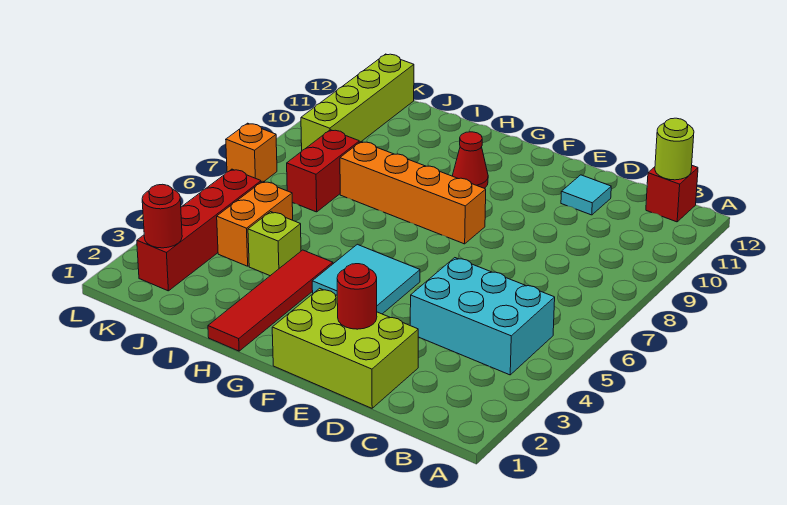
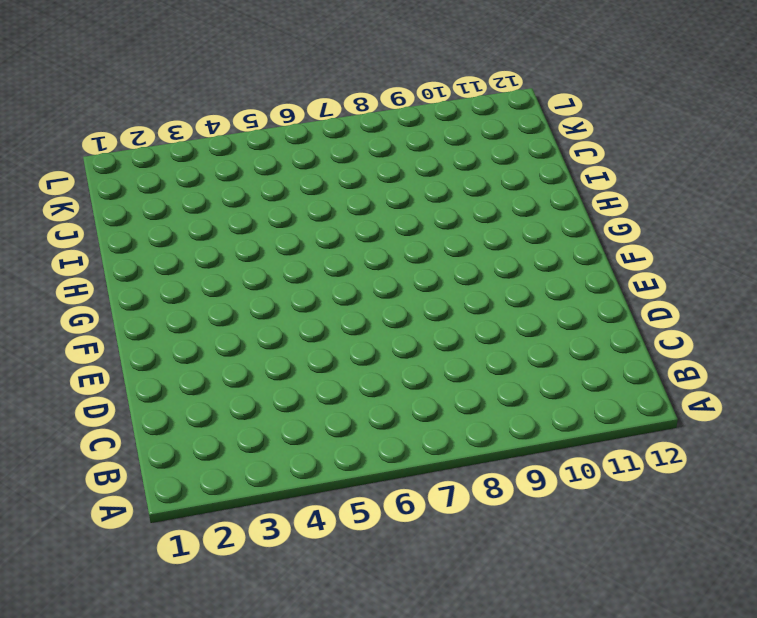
none -> cyan brick B4:D5 level 1
none -> red brick B12 level 1
none -> lime brick D1:F2 level 1

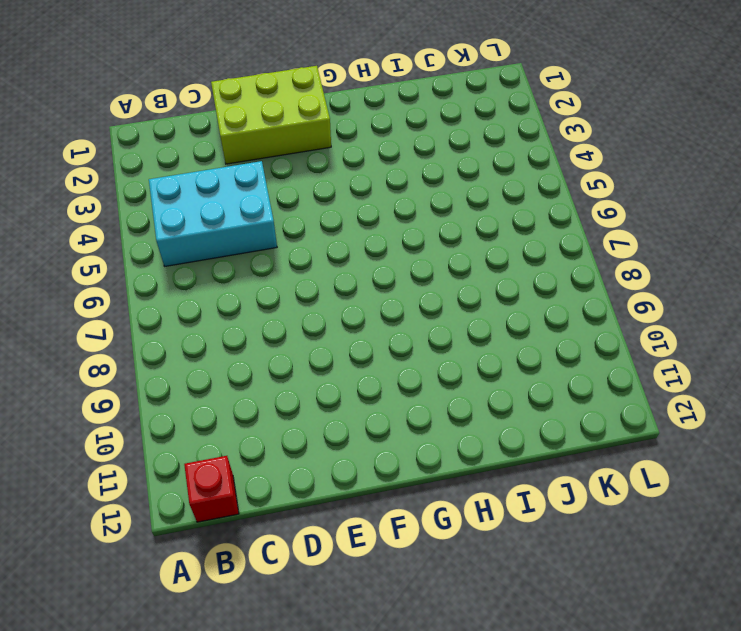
none -> cyan tile D11 level 1
none -> cyan tile F4:G5 level 1
none -> orange brick F8:I8 level 1

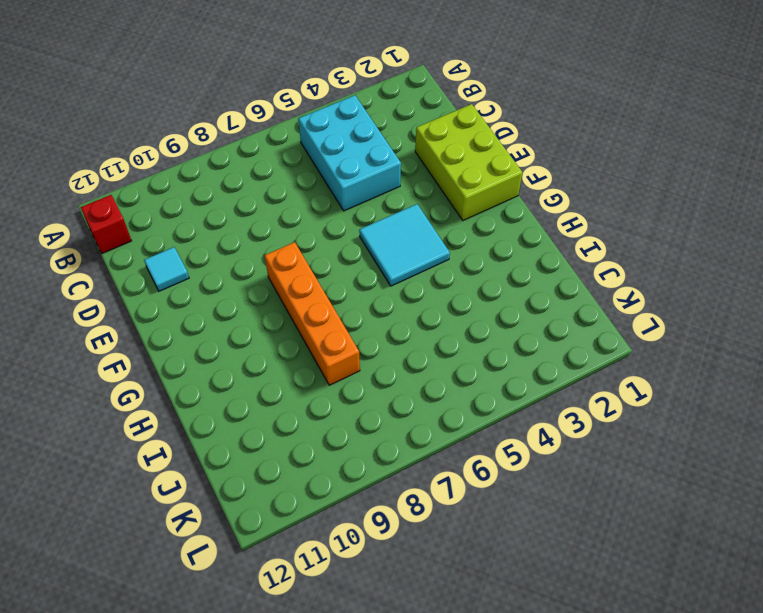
none -> red cone G10 level 1
none -> red tile H1:H4 level 1
none -> lime brick I4 level 1

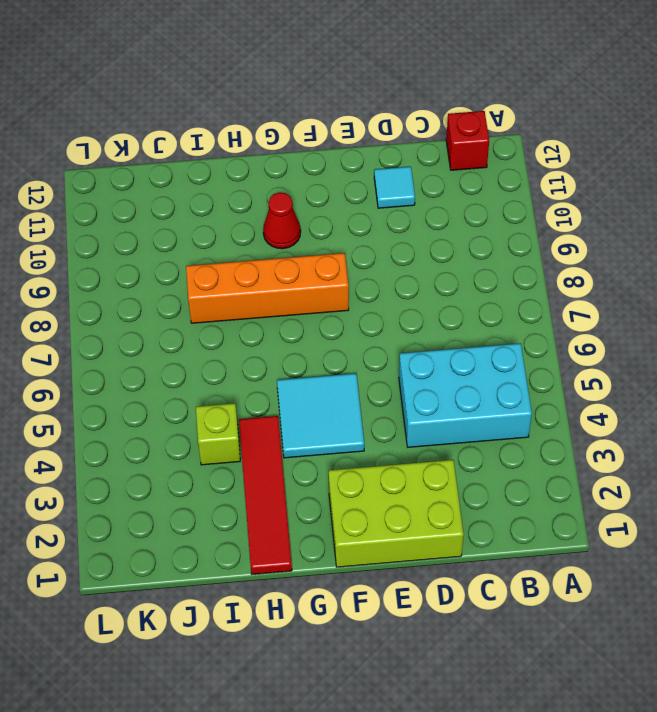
none -> orange brick J4:J5 level 1
none -> red brick J7:J8 level 1
none -> red brick K2:K5 level 1

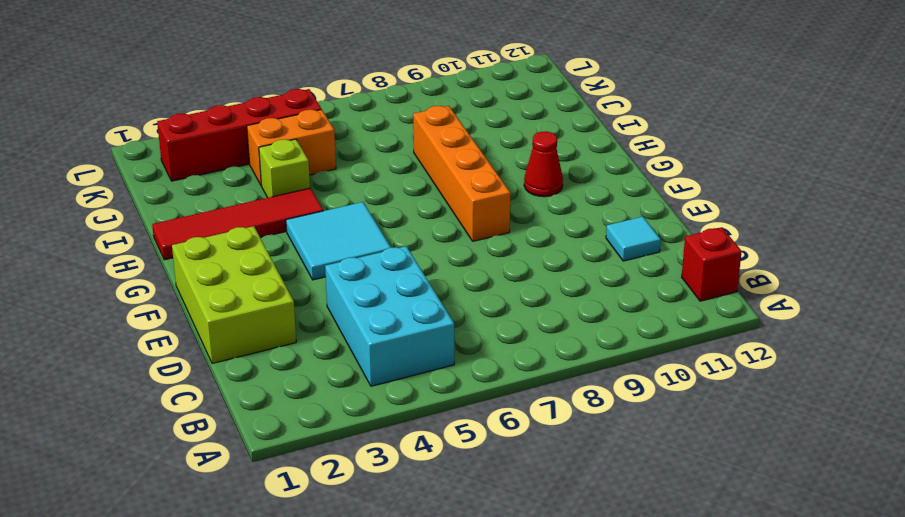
none -> red brick J7:J8 level 1
none -> lime brick K9:K12 level 1
none -> orange brick L7 level 1

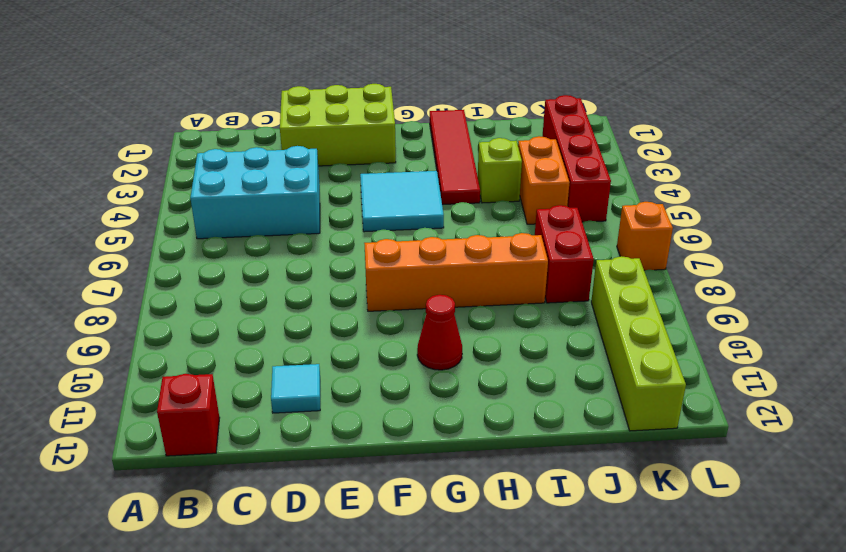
none -> lime round brick B12 level 2
none -> red round brick E2 level 2
none -> red round brick K2 level 2

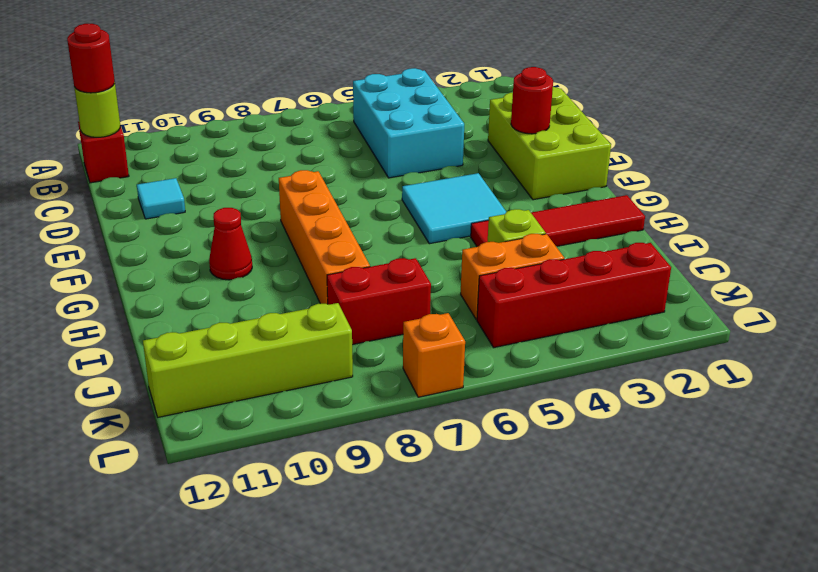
red round brick B12 level 3 -> red round brick K2 level 2

